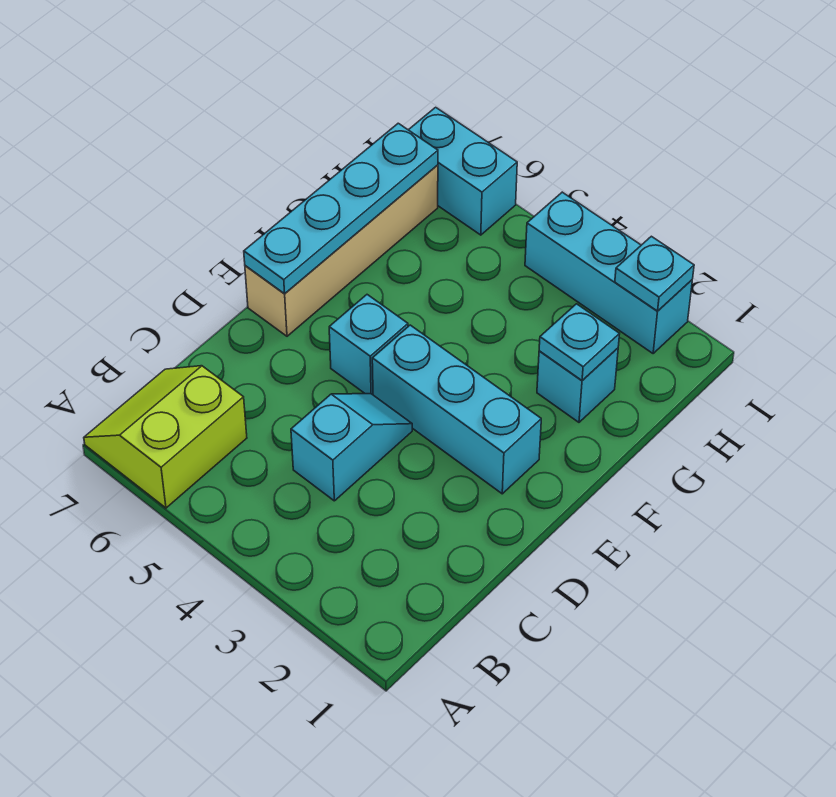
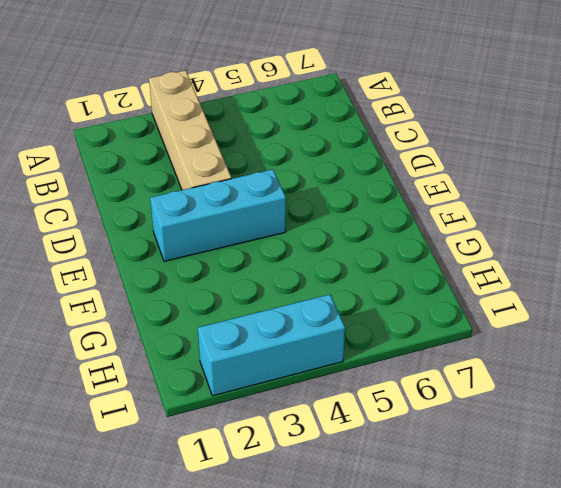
tan brick A3:D3 level 1 -> tan brick E7:H7 level 1
none -> lime slope A6:B7 level 1 top 6
none -> cyan slope C4:D4 level 1 top C

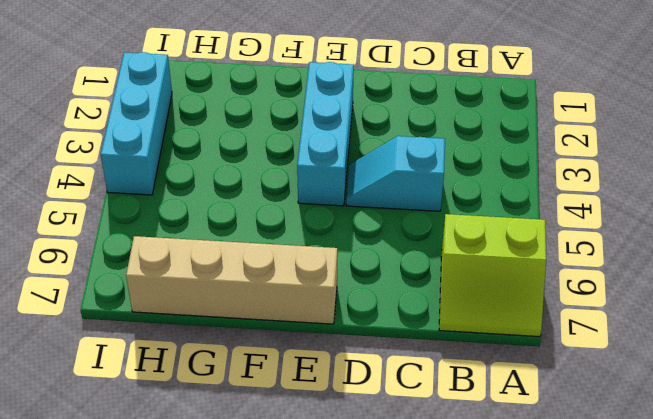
none -> cyan brick E5 level 1
none -> cyan brick G2 level 1

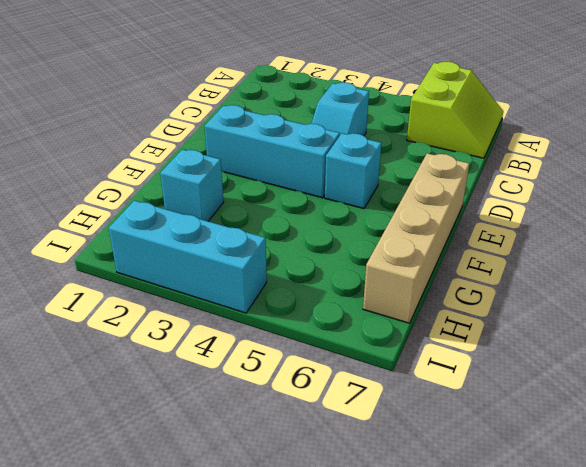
none -> cyan brick I6:I7 level 1
none -> cyan plate E7:H7 level 2

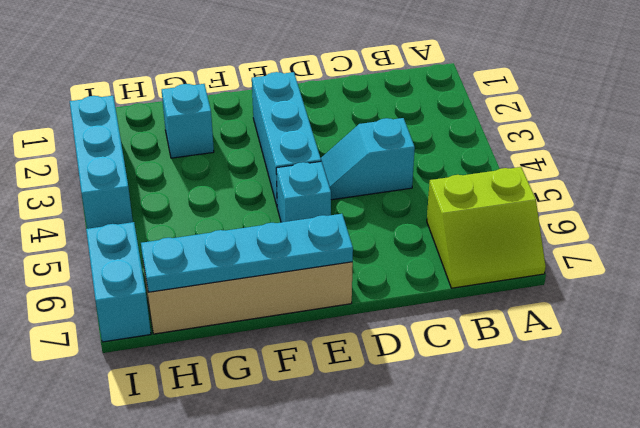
none -> cyan plate G2 level 2
none -> cyan plate I2 level 2

